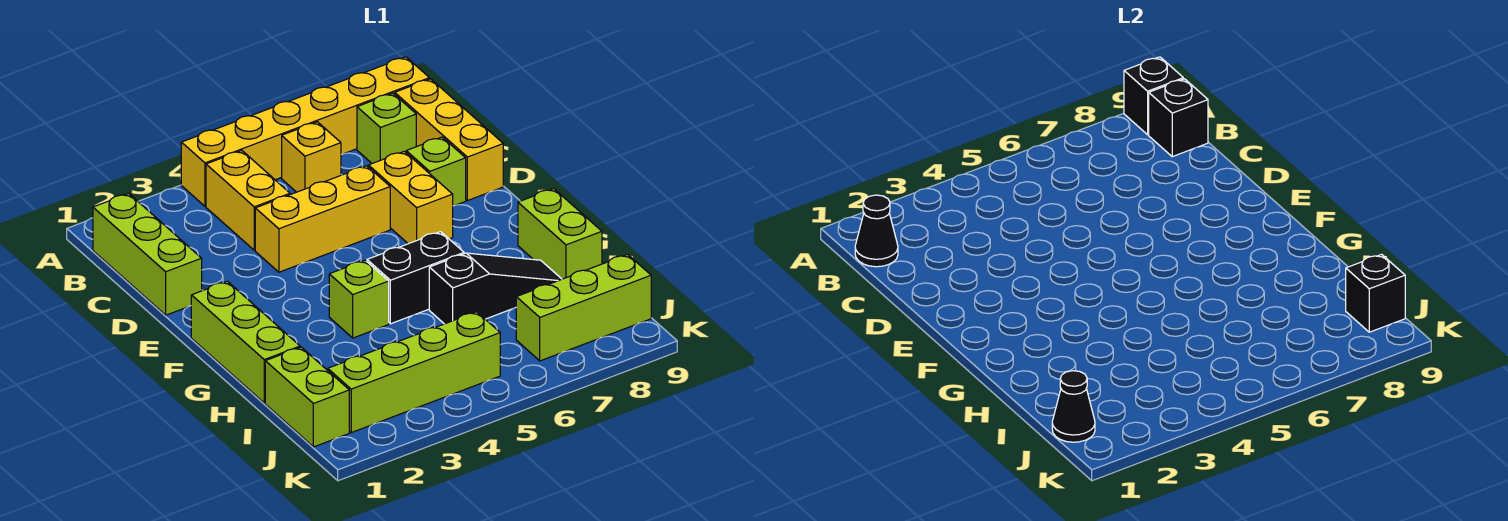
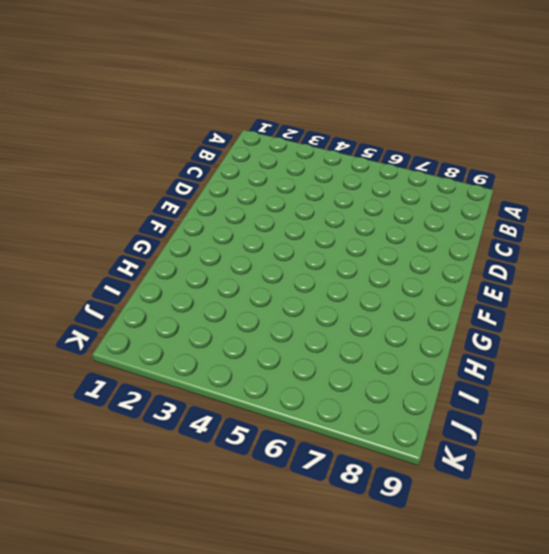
none -> yellow brick A4:A9 level 1
none -> lime brick B1:D1 level 1
none -> yellow brick B4:C4 level 1

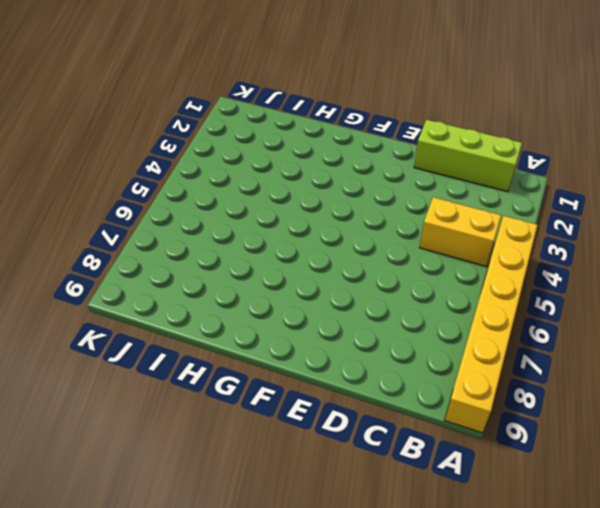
none -> yellow brick B6 level 1
none -> lime brick B8 level 1
none -> yellow brick B9:D9 level 1

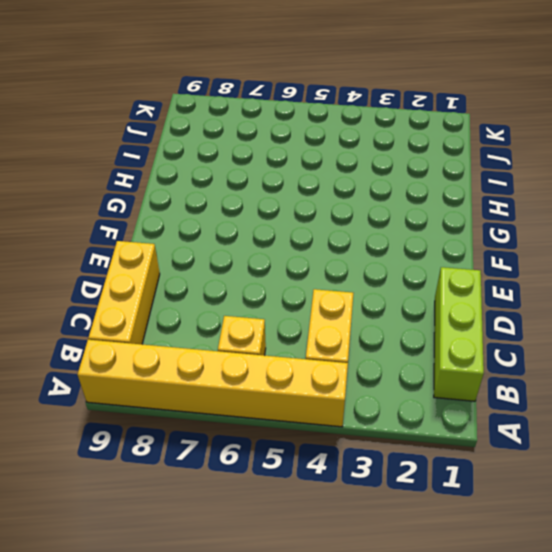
none -> lime brick B8 level 1
none -> yellow brick D4:D6 level 1
none -> yellow brick D7:E7 level 1

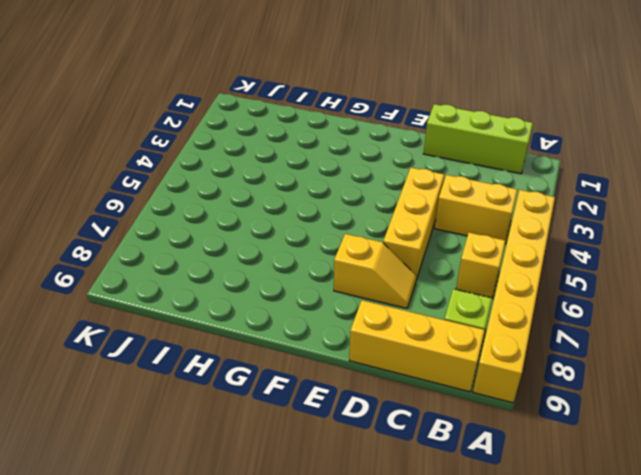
yellow slope D7:E7 level 1 top E -> yellow brick D7:E7 level 1
none -> lime brick D8 level 1
none -> lime brick F1:H1 level 1
none -> lime brick G4 level 1

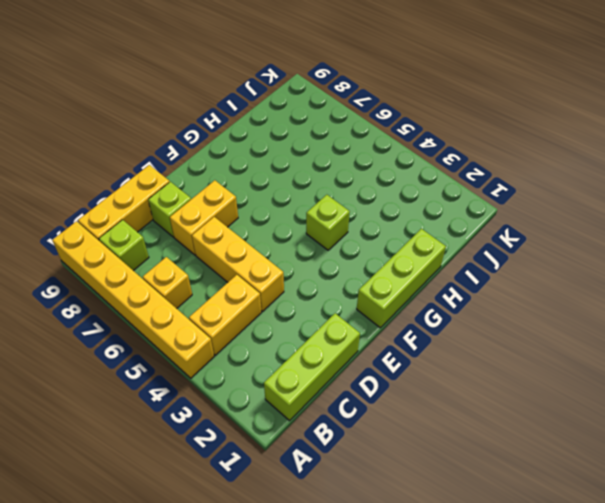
none -> black brick G5:G6 level 1
none -> lime brick G9:H9 level 1
none -> black slope H6:H8 level 1 top 6

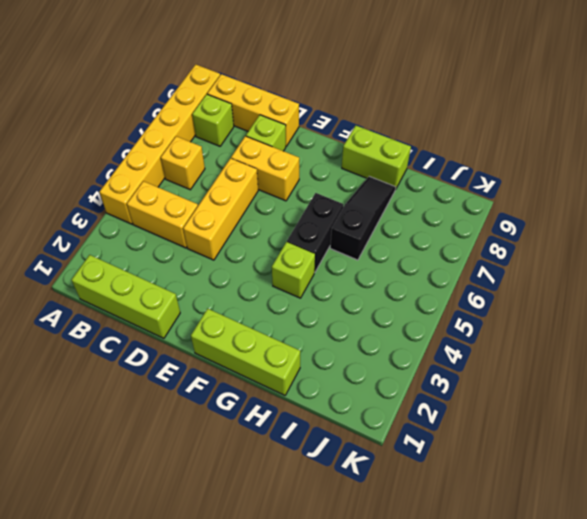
none -> lime brick I1:J1 level 1
none -> lime brick J2:J5 level 1
none -> lime brick J7:J9 level 1

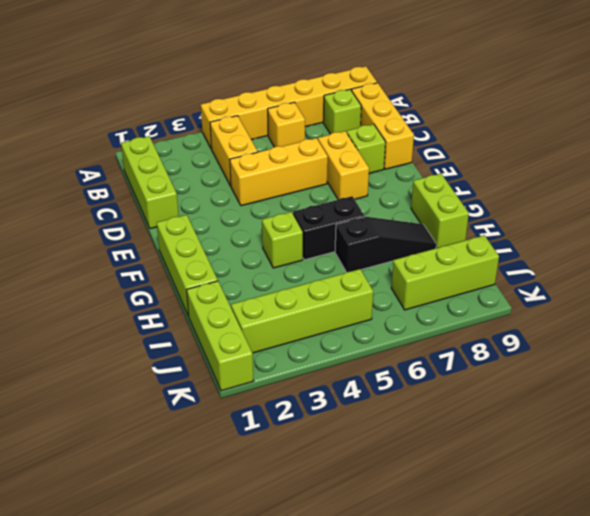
lime brick I1:K1 level 1 -> lime brick I1:J1 level 1
none -> black brick A9 level 2
none -> black cone B1 level 2
none -> black brick B9 level 2

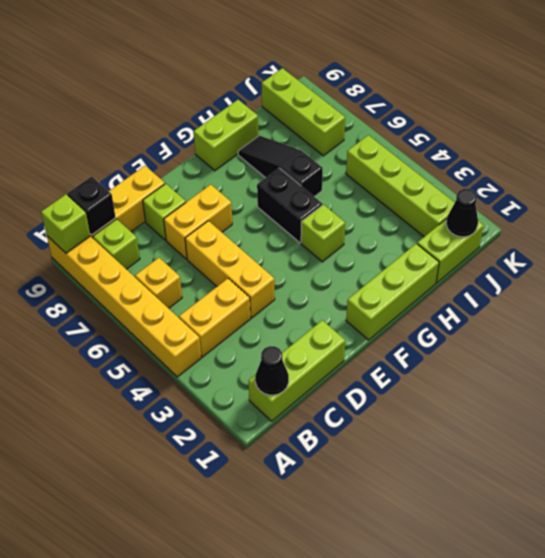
lime brick A9 level 2 -> black brick A9 level 2
none -> black brick J9 level 2

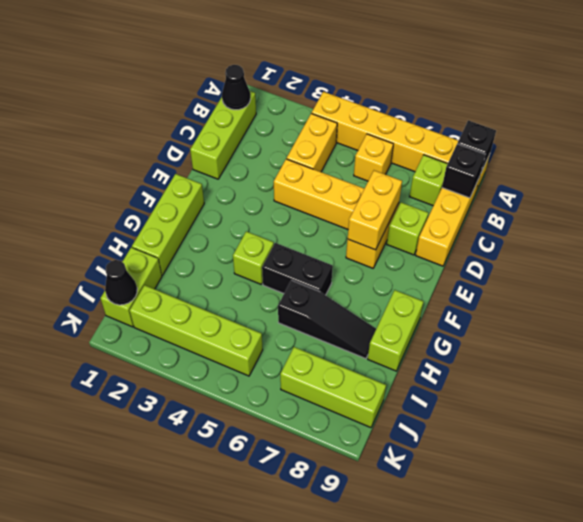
yellow brick D7:E7 level 2 -> none
none -> black brick J9 level 2

